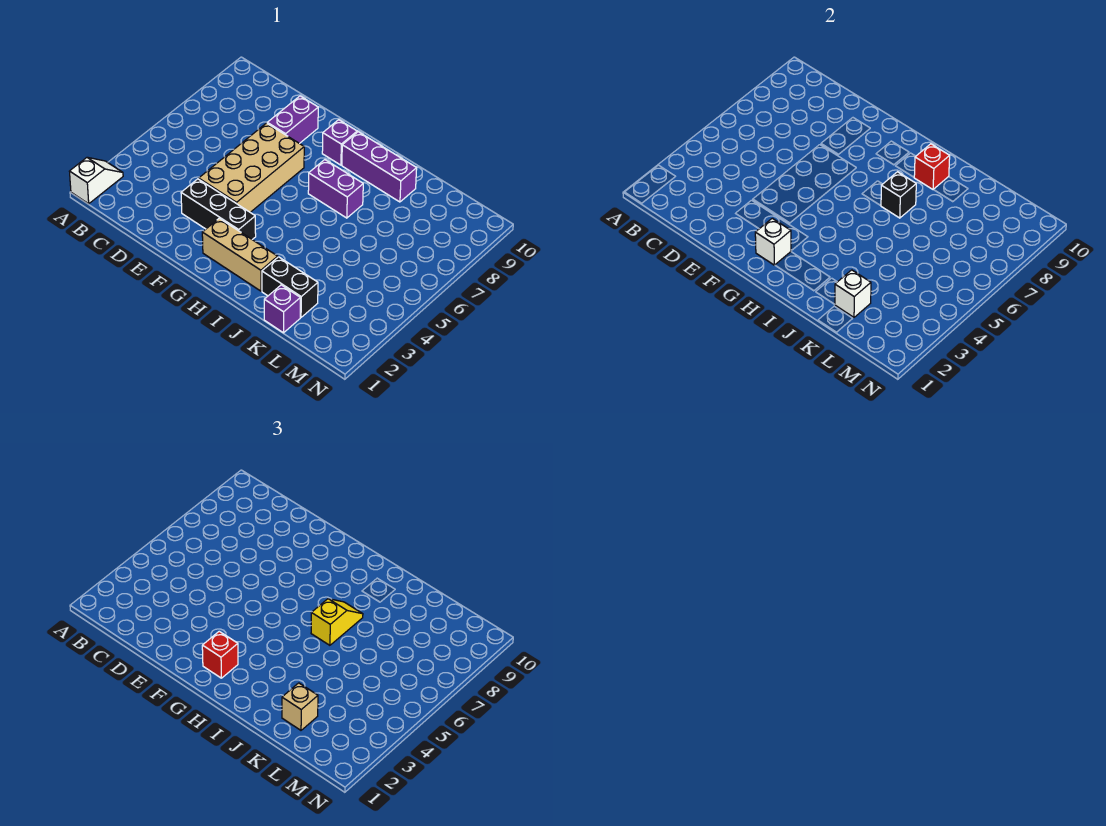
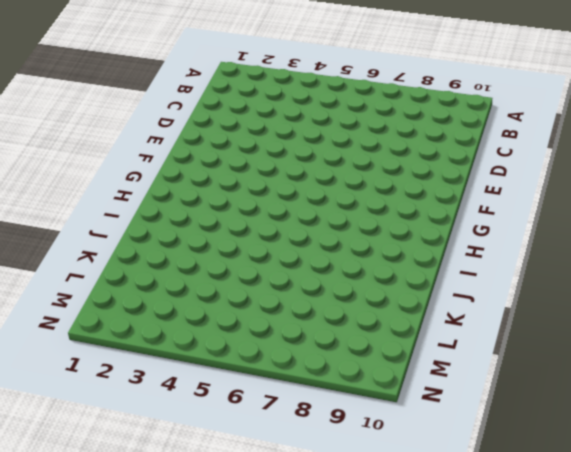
none -> white slope A1:A2 level 1 top 1
none -> black brick E3:G3 level 1
none -> tan brick E4:F7 level 1

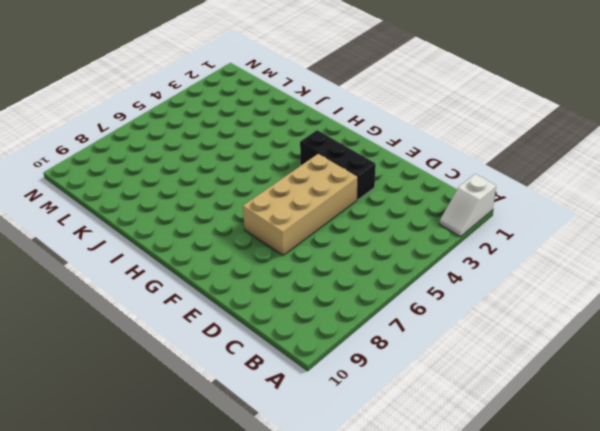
none -> purple brick E8:E9 level 1
none -> tan brick G2:I2 level 1
none -> purple brick G9 level 1

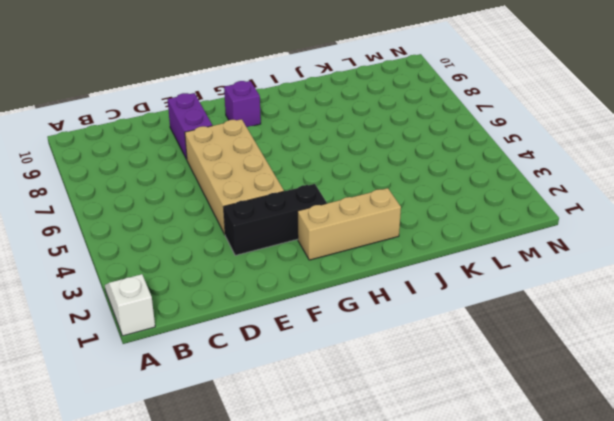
none -> purple brick H7:I7 level 1
none -> purple brick H9:J9 level 1
none -> black brick J2:K2 level 1

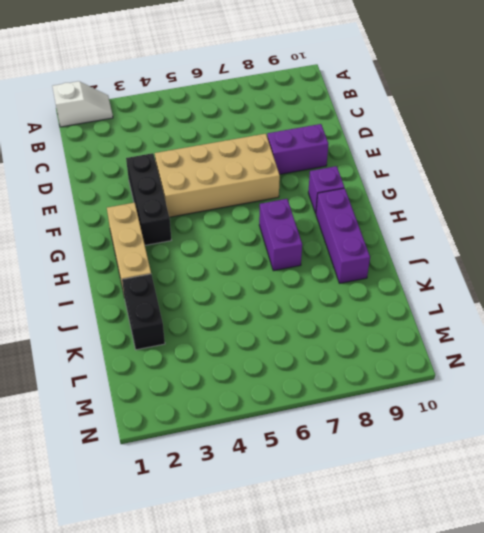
none -> purple brick K1 level 1
none -> white brick G2 level 2
none -> black brick I7 level 2

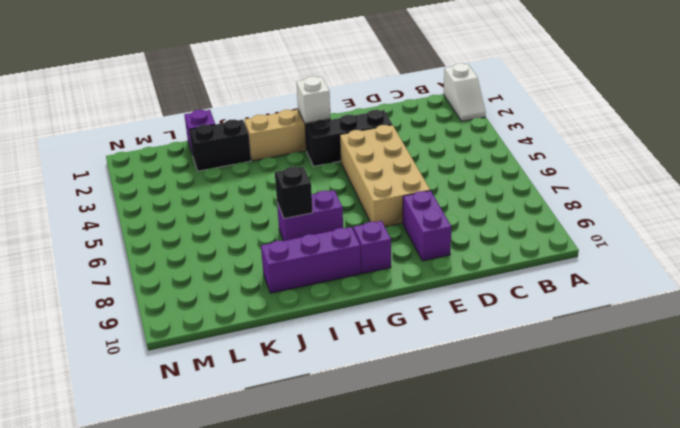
none -> red brick I9 level 2
none -> white brick K2 level 2
none -> red brick G2 level 3

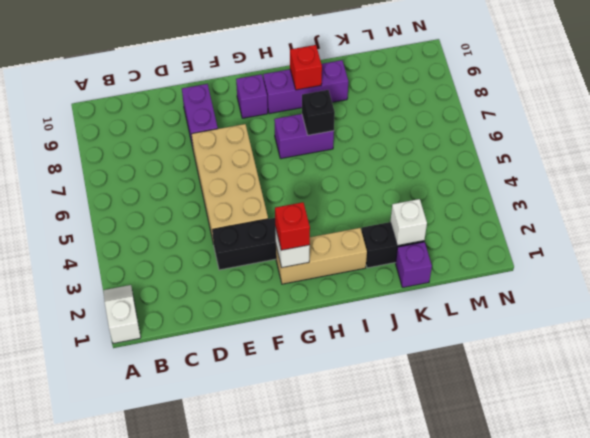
none -> yellow slope I6:I7 level 3 top 6
none -> tan brick K2 level 3

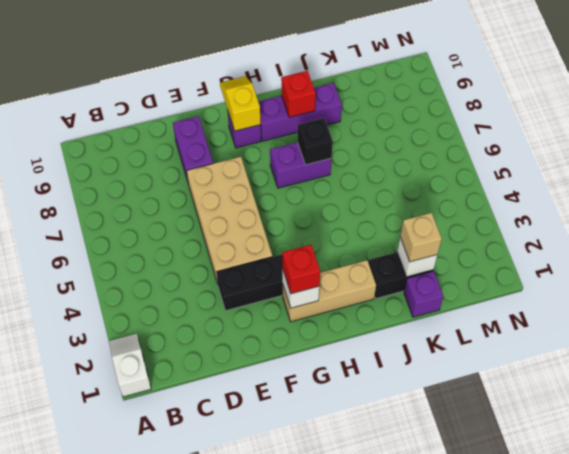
yellow slope G9:G10 level 2 top 9 -> yellow slope I6:I7 level 3 top 6

